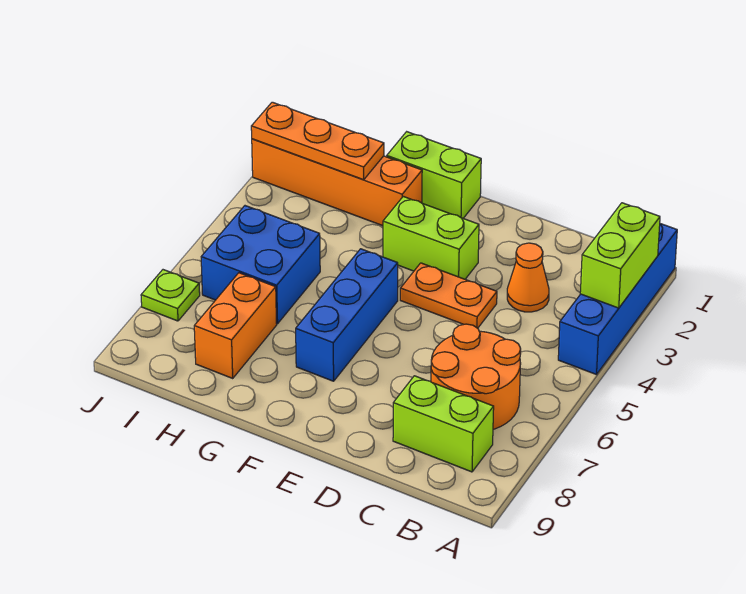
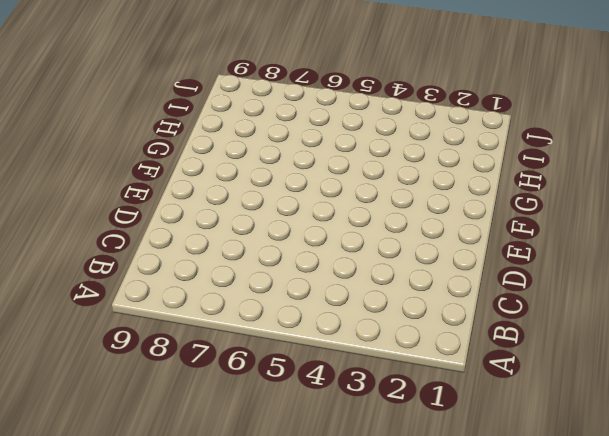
none -> blue brick A1:A4 level 1
none -> orange round brick B6:C7 level 1
none -> lime brick B8:C8 level 1

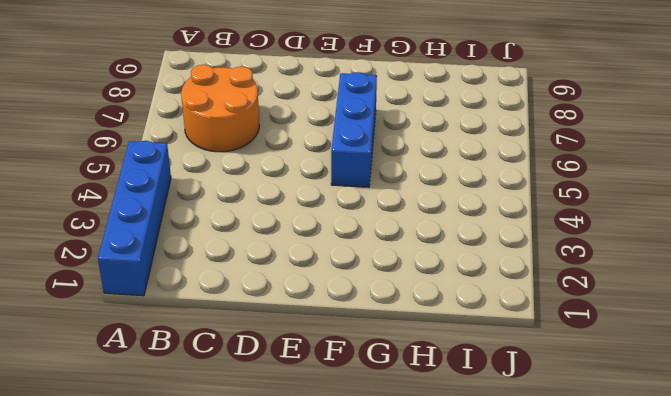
none -> lime brick B8:C8 level 1
none -> orange cone C3 level 1
none -> orange plate D4:E4 level 1

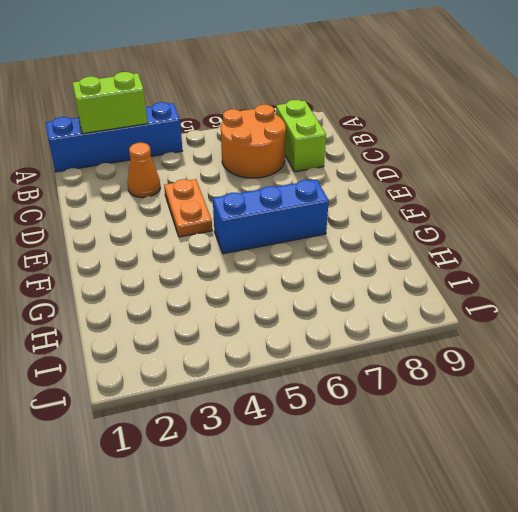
none -> lime brick E3:F3 level 1
none -> lime brick F1:G1 level 1
none -> orange brick G2:J2 level 1

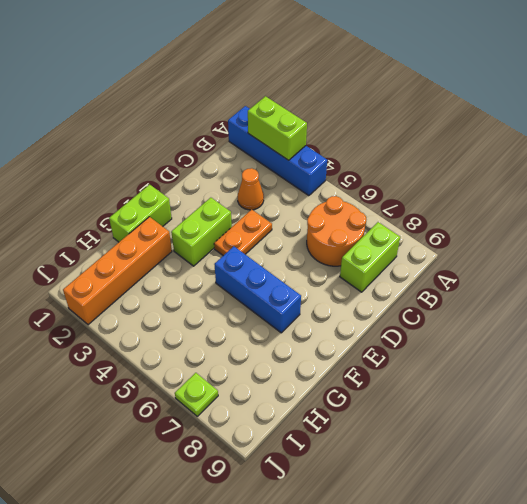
none -> blue brick H5:I6 level 1
none -> orange brick H7:H8 level 1
none -> orange plate H2:J2 level 2

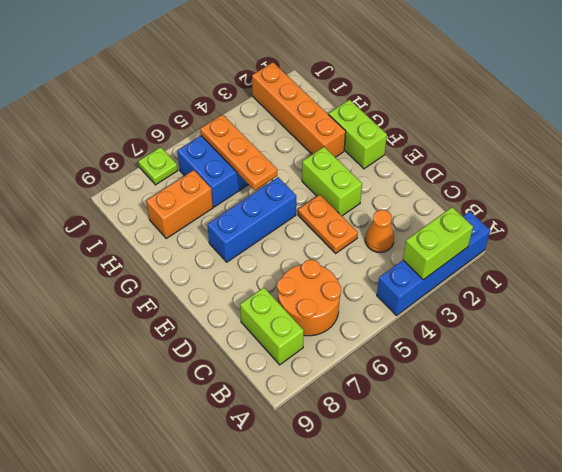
orange plate G5:I5 level 2 -> orange plate H2:J2 level 2

